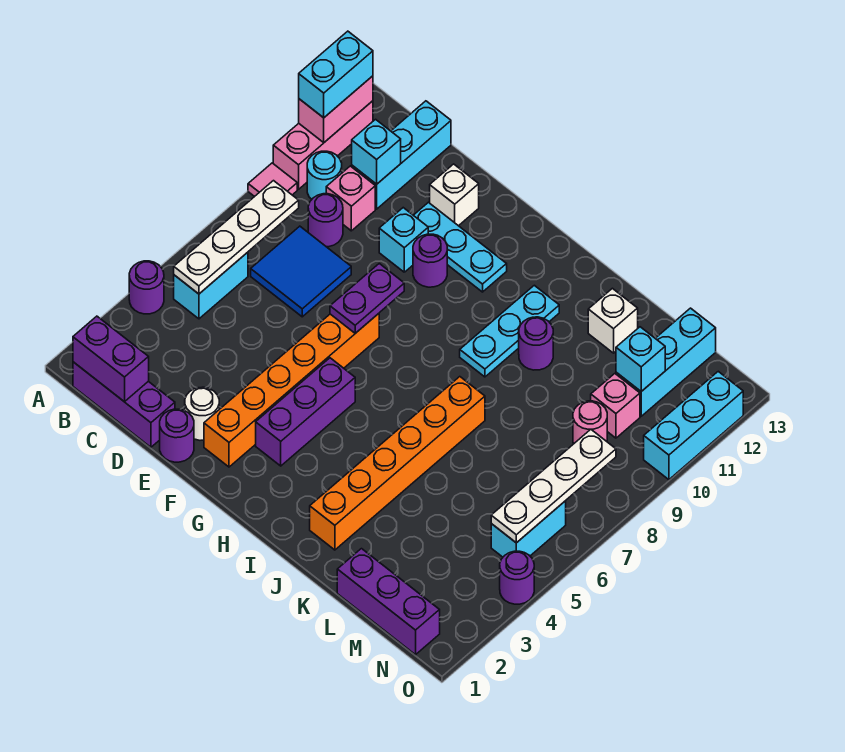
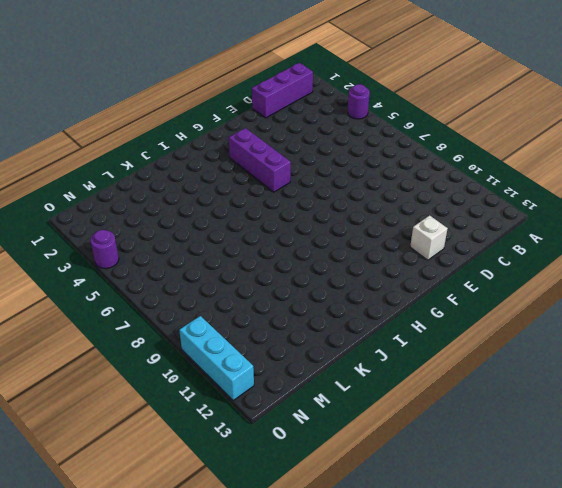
none -> pink tile A9 level 1
none -> pink brick A10:A12 level 1
none -> cyan brick B5:B6 level 1
none -> cyan round brick B10 level 1

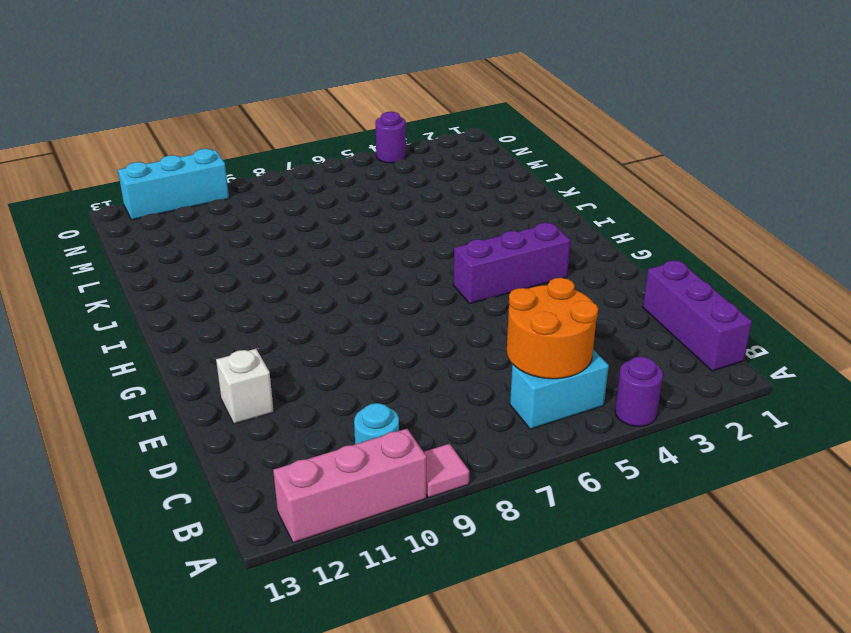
orange round brick B5:C6 level 2 -> white plate B5:B8 level 2
none -> blue tile C7:D8 level 1
none -> purple round brick C9 level 1
none -> pink brick C10 level 1
none -> cyan brick C11:C13 level 1

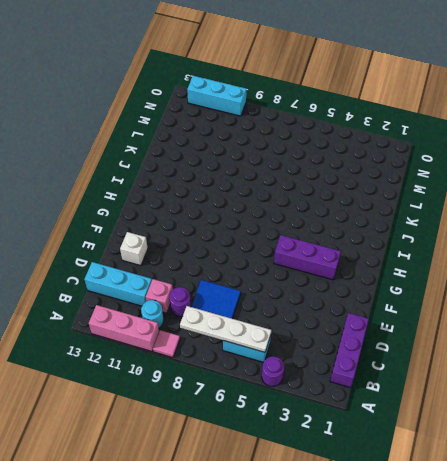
none -> purple round brick E1 level 1
none -> white round brick E2 level 1
none -> cyan brick E10 level 1
none -> cyan plate E11:G11 level 1

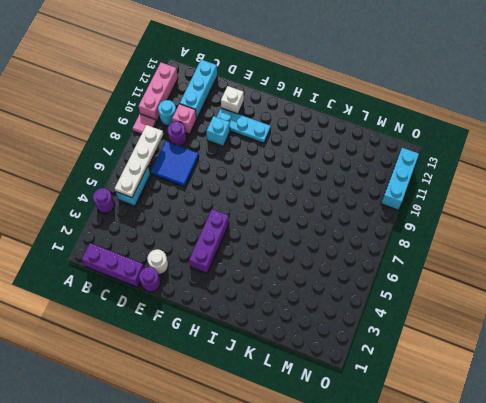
none -> orange brick F2:F7 level 1
none -> purple round brick F10 level 1
none -> cyan plate I9:I11 level 1
none -> orange brick J2:J7 level 1

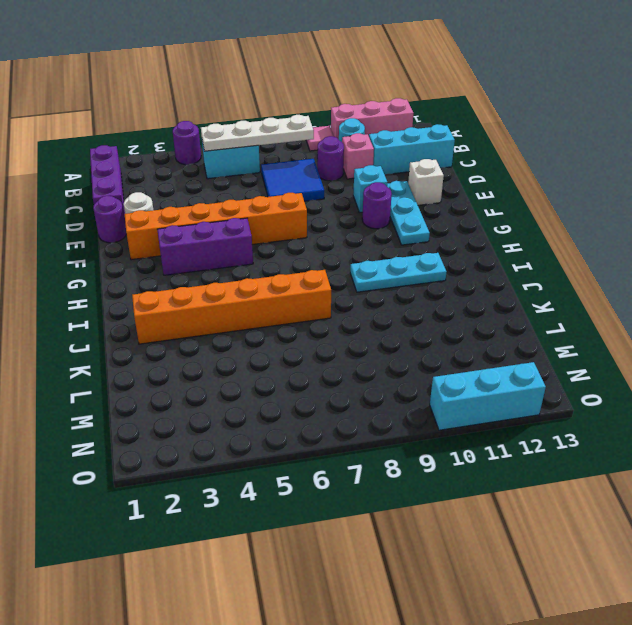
none -> purple round brick J10 level 1
none -> white brick K12 level 1
none -> purple brick L1:N1 level 1
none -> pink round brick M9 level 1

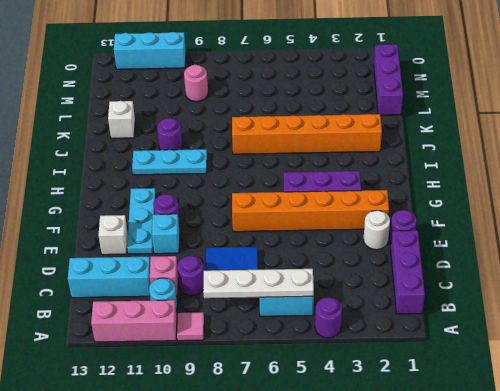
none -> pink brick M10 level 1
none -> cyan brick M11:M13 level 1
none -> cyan brick N5:N6 level 1
none -> purple round brick O4 level 1

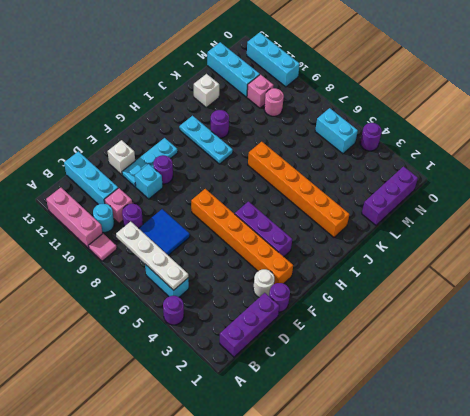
none -> pink brick A11:A12 level 2
none -> purple brick B1:C1 level 2
none -> cyan brick C11 level 2
none -> purple plate F7:F8 level 2

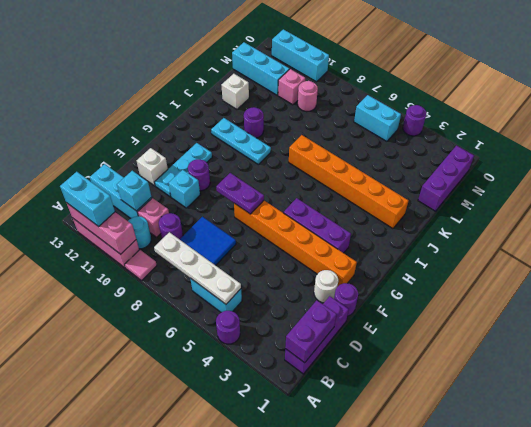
pink brick A10:A12 level 2 -> pink brick A11:A12 level 2
none -> cyan brick M11 level 2
none -> white plate N5:N8 level 2

